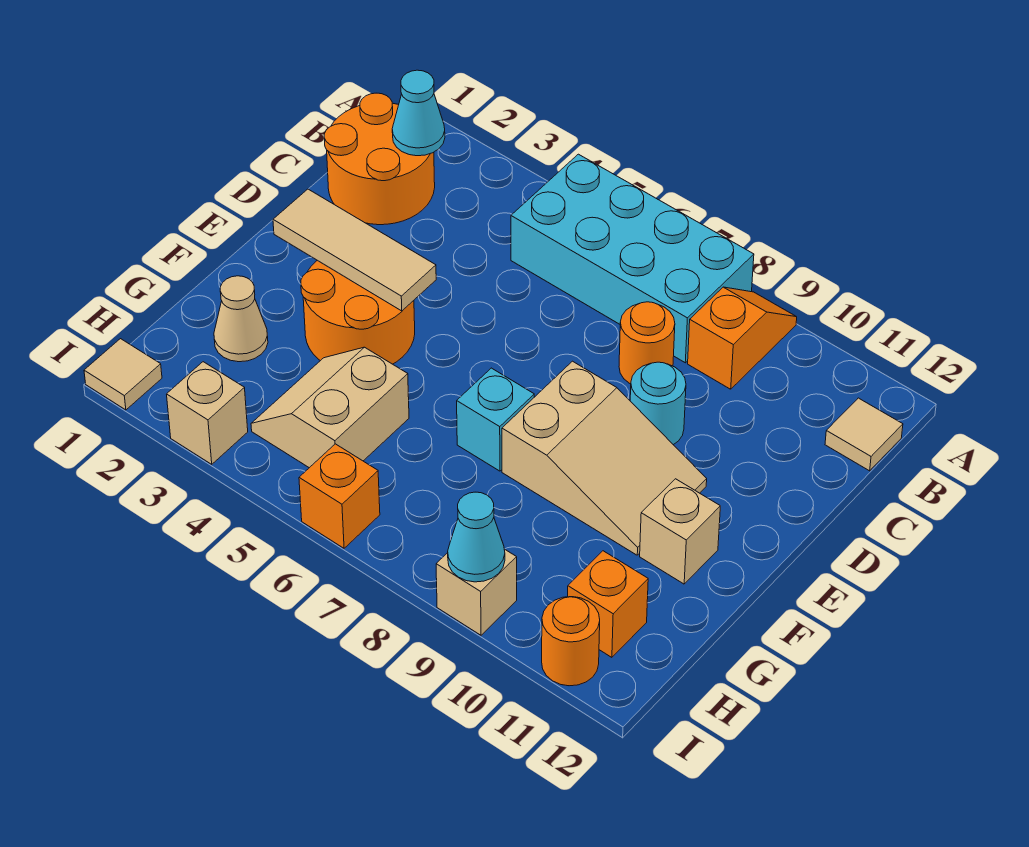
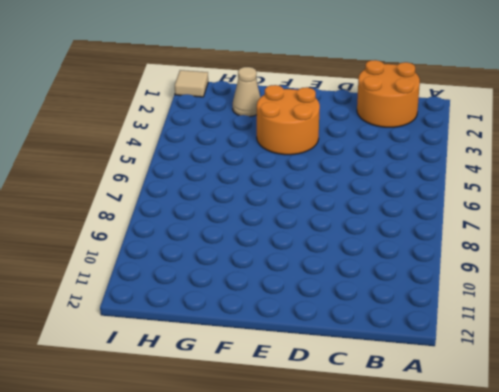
none -> cyan brick A5:B8 level 1
none -> orange slope A9:B9 level 1 top B
none -> tan tile B12 level 1

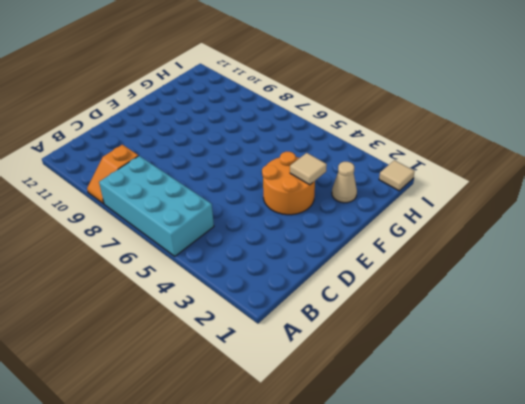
tan tile F3 level 2 -> tan tile B12 level 1
none -> orange round brick B1:C2 level 1
none -> orange round brick C8 level 1
none -> cyan round brick D9 level 1

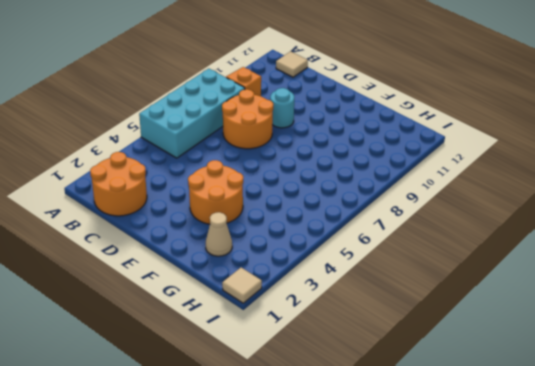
orange round brick C7:D8 level 1 -> orange round brick C8 level 1
none -> tan slope E8:F10 level 1 top 8
none -> cyan brick F7 level 1
none -> tan brick F11 level 1

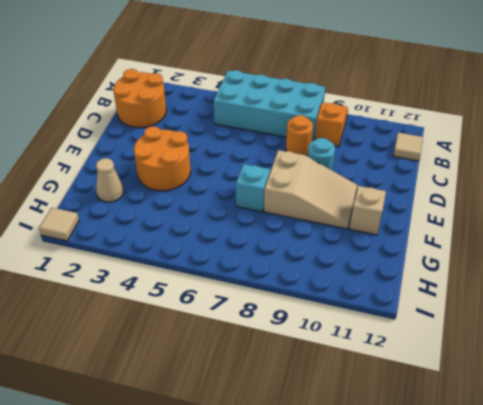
none -> tan slope G4:H5 level 1 top 5
none -> orange brick H11 level 1
none -> tan brick I3 level 1

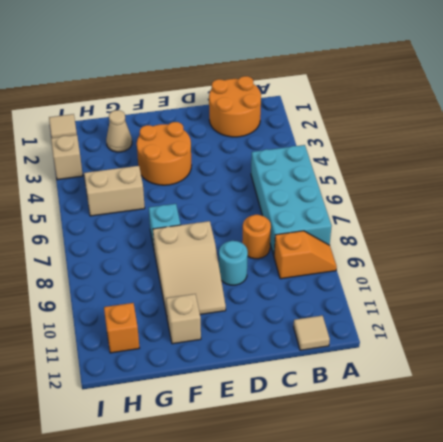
none -> orange brick I6 level 1
none -> tan brick I9 level 1
none -> orange round brick I11 level 1

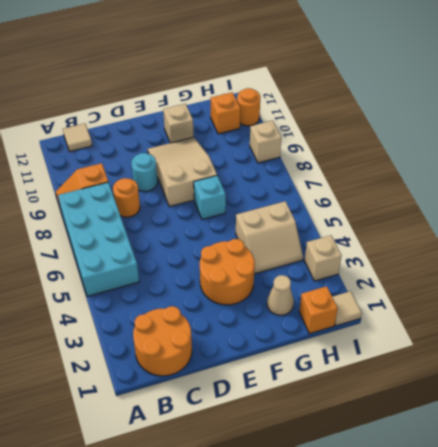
orange brick H1 level 1 -> orange brick I6 level 1
none -> cyan cone B2 level 2
none -> tan tile E2:E4 level 2
none -> cyan cone I9 level 2

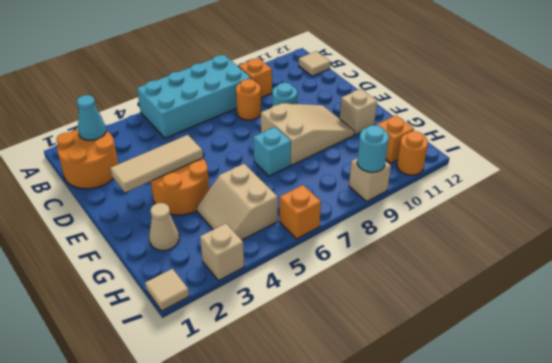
cyan round brick I9 level 2 -> cyan cone I9 level 2

